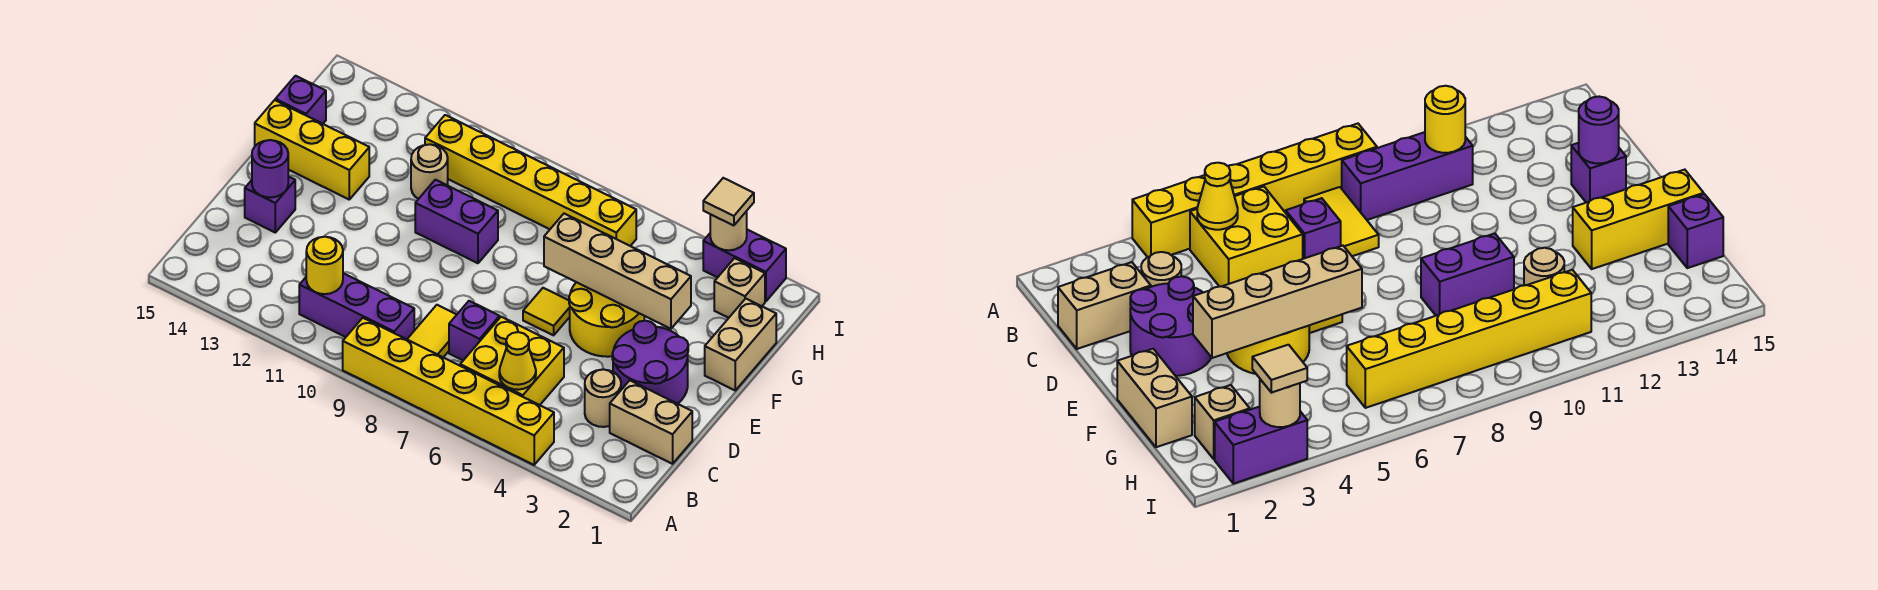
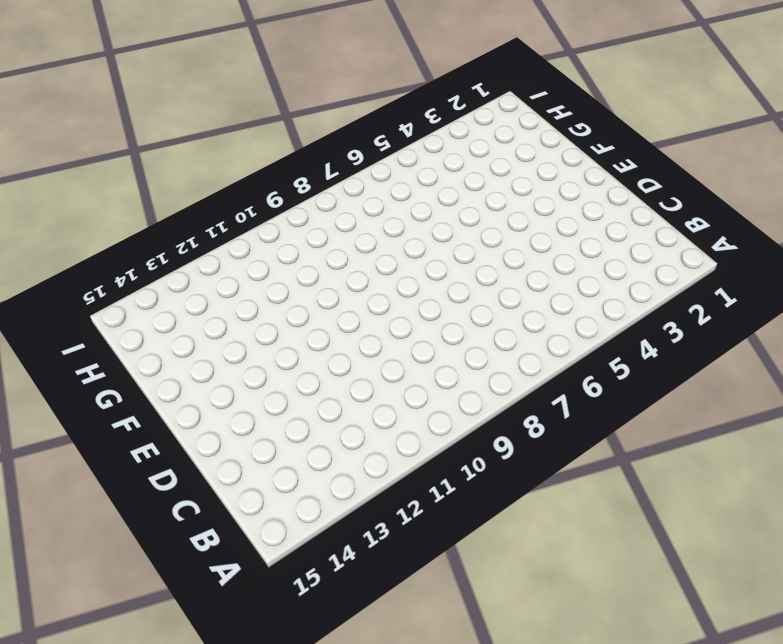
none -> yellow brick A4:A9 level 1
none -> yellow brick B5:C6 level 1
none -> yellow tile B8:C8 level 1

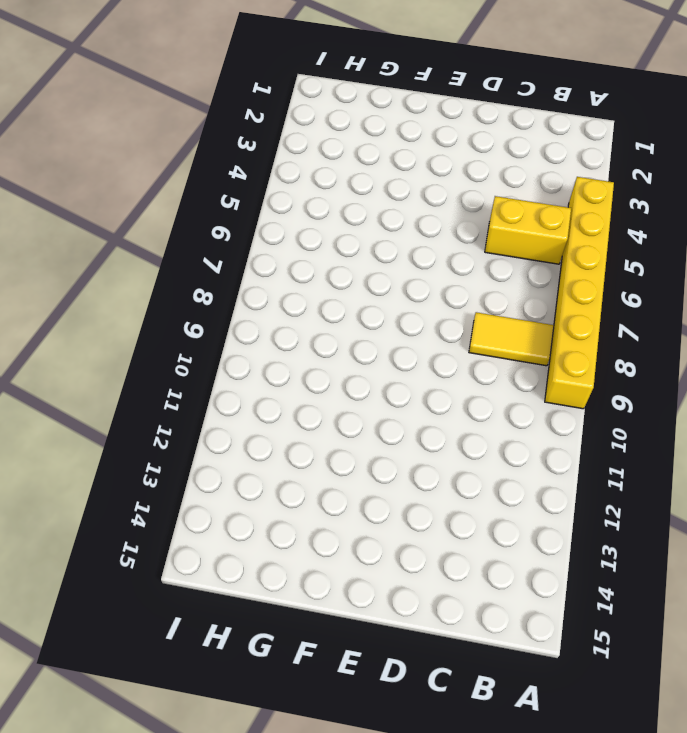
yellow brick B5:C5 level 1 -> yellow brick B5:C6 level 1
none -> purple brick B9:B11 level 1
none -> tan brick C1:C2 level 1
none -> tan round brick C3 level 1

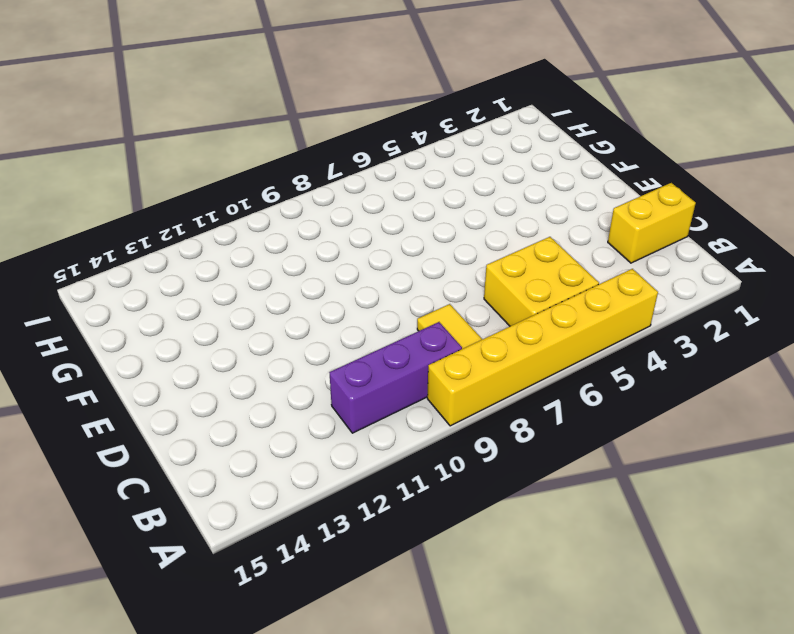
yellow brick C1:C2 level 1 -> tan brick C1:C2 level 1
none -> tan round brick C3 level 1
none -> purple brick C7 level 1
none -> purple round brick D2:E3 level 1

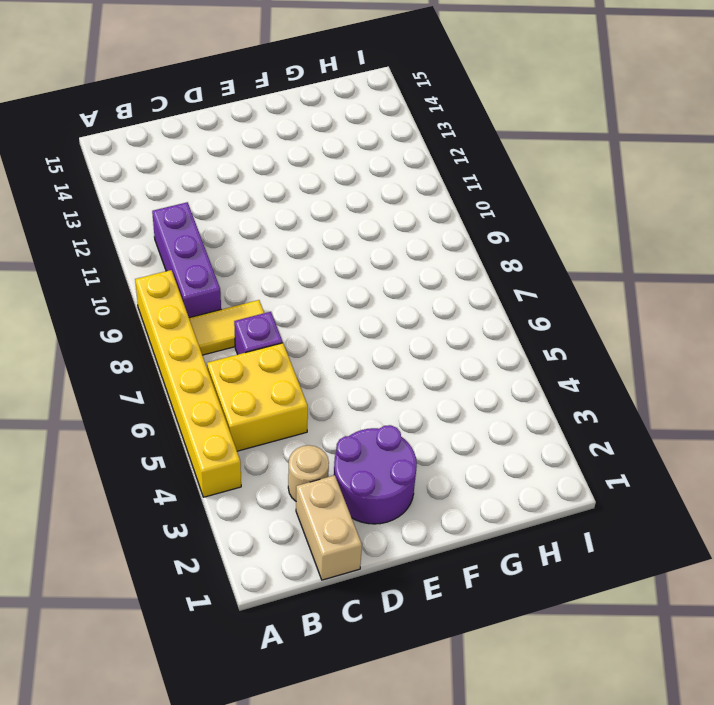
none -> purple brick D14 level 1
none -> yellow round brick E4:F5 level 1
none -> yellow tile E6 level 1

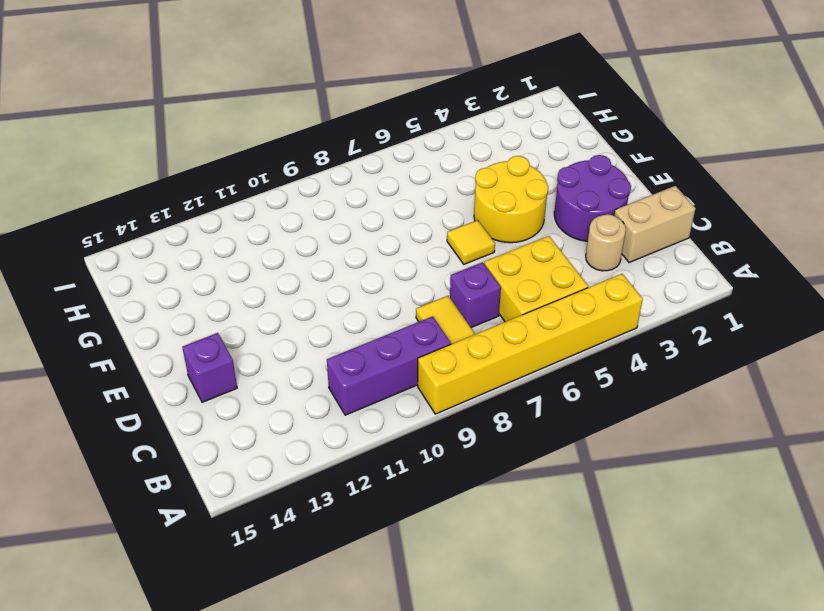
none -> tan brick F1:G1 level 1
none -> purple brick F9:F10 level 1
none -> yellow brick F13:F15 level 1

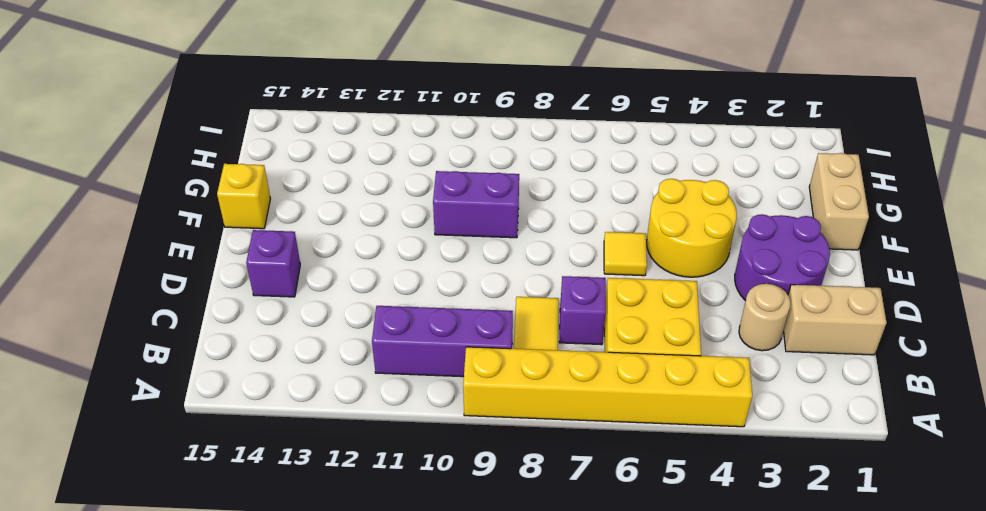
yellow brick F15 level 1 -> yellow brick F13:F15 level 1
none -> tan round brick G11 level 1
none -> purple brick G15 level 1
none -> tan brick H2 level 1

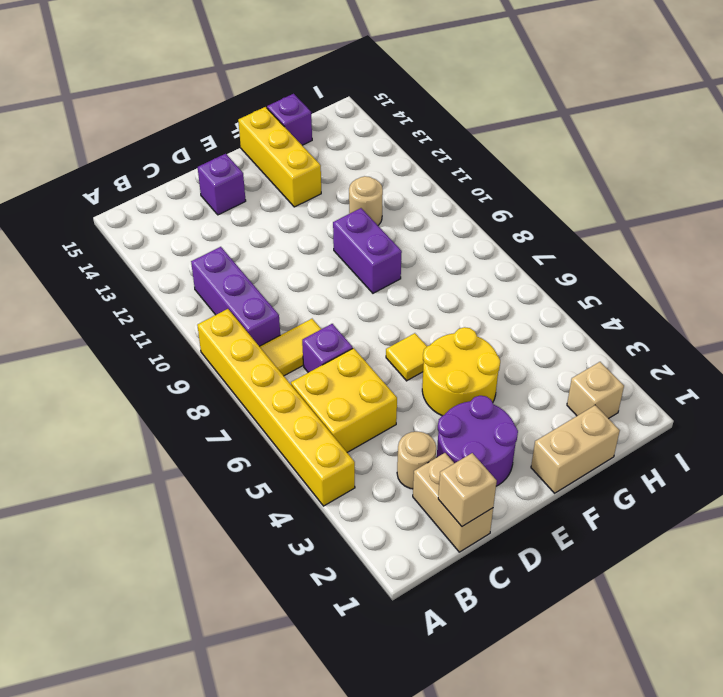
tan brick C1 level 2 -> none
none -> yellow brick H6:H11 level 1
none -> purple brick I2:I3 level 1
none -> yellow cone B5 level 2

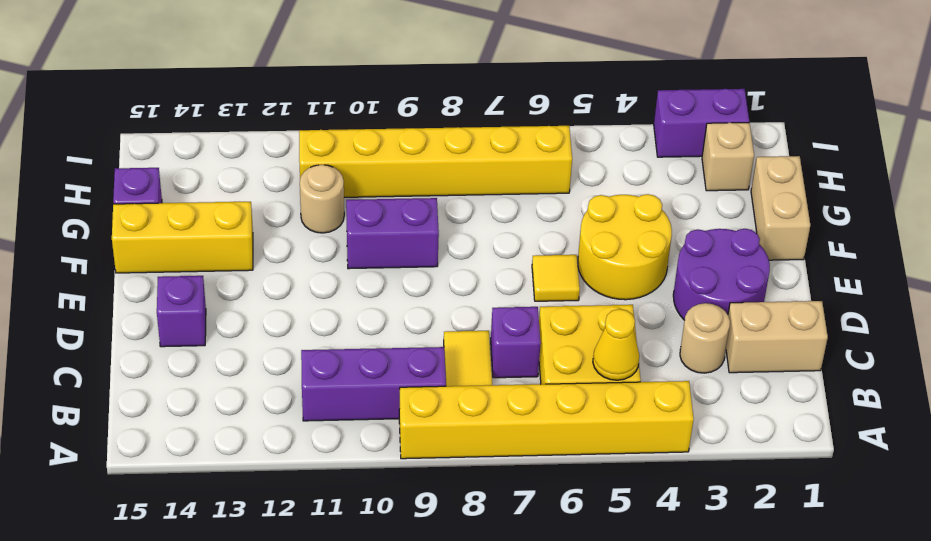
none -> yellow round brick B11 level 2
none -> purple round brick D14 level 2
none -> tan brick F3:F6 level 2

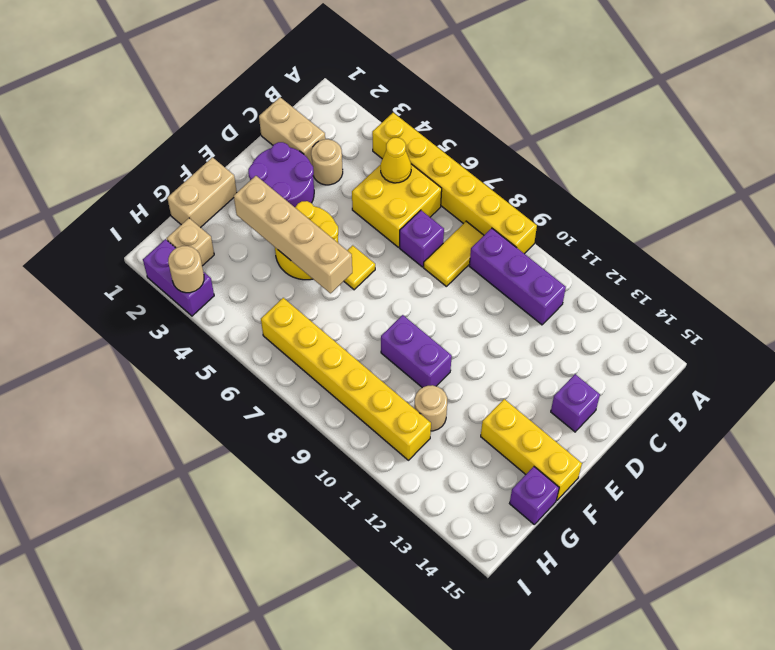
none -> yellow round brick B11 level 2
none -> purple round brick D14 level 2
none -> tan tile I3 level 3

